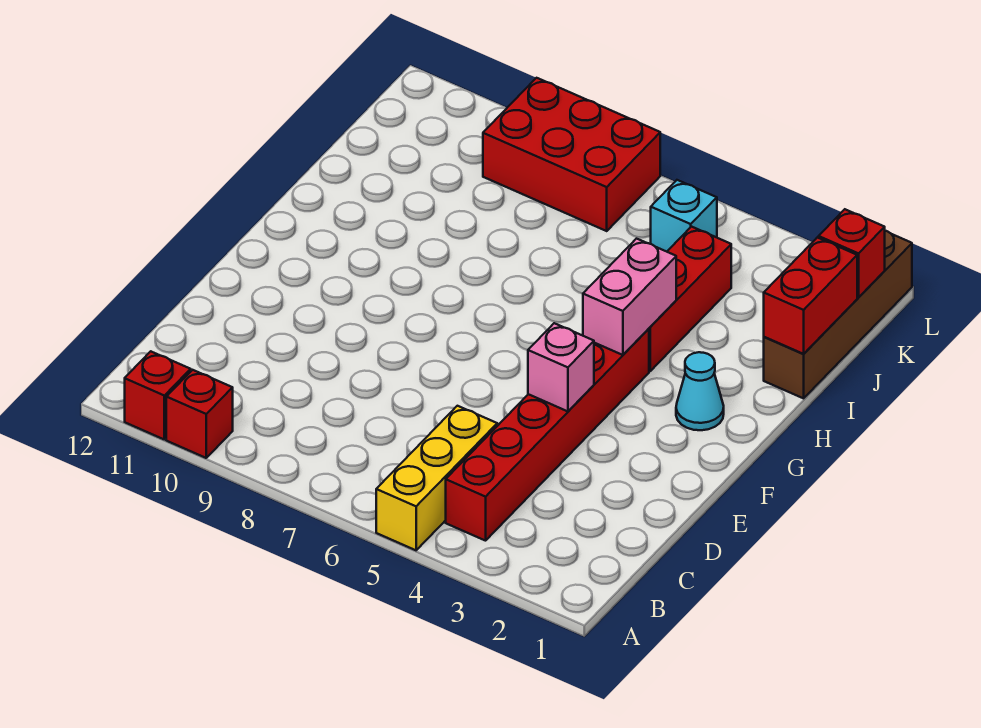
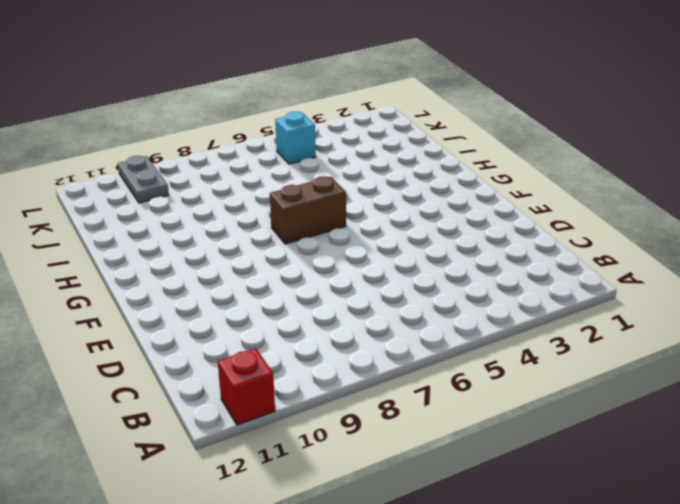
brown brick G6:G7 level 1 -> none
grey plate K10:L10 level 1 -> none
none -> yellow brick A5:C5 level 1
none -> red brick A10 level 1
none -> red brick B4:G4 level 1

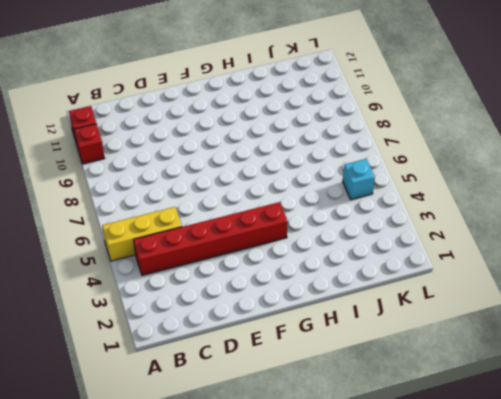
none -> cyan cone G2 level 1
none -> red brick H4:J4 level 1
none -> brown brick I1:L1 level 1

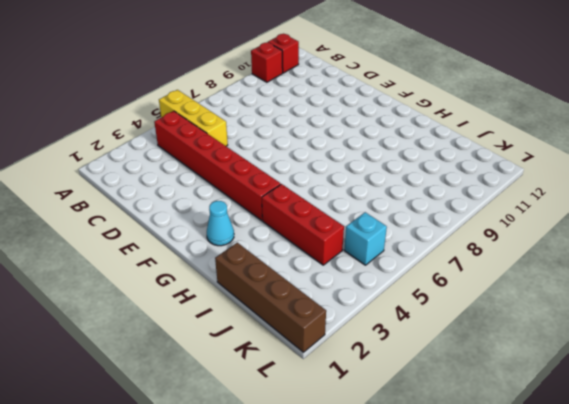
none -> red brick K7:L9 level 1
none -> pink brick E4 level 2
none -> pink brick G4:H4 level 2

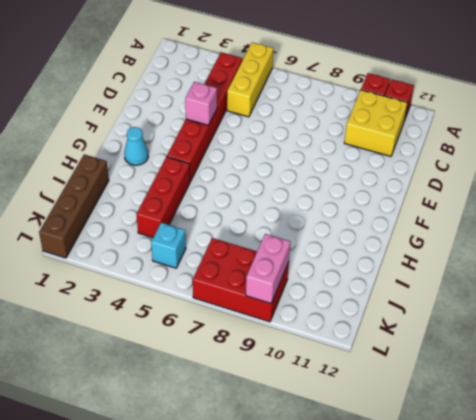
yellow brick B10:C11 level 1 -> none
pink brick K9:L9 level 2 -> pink brick G4:H4 level 2
none -> red brick I1:J1 level 2
none -> red brick K1 level 2

